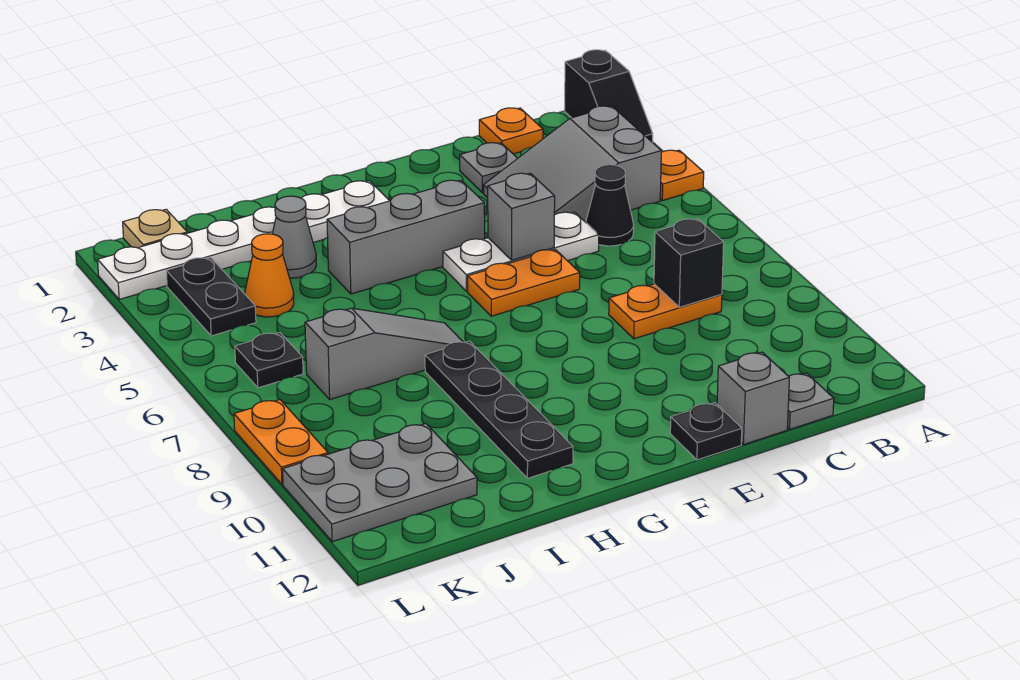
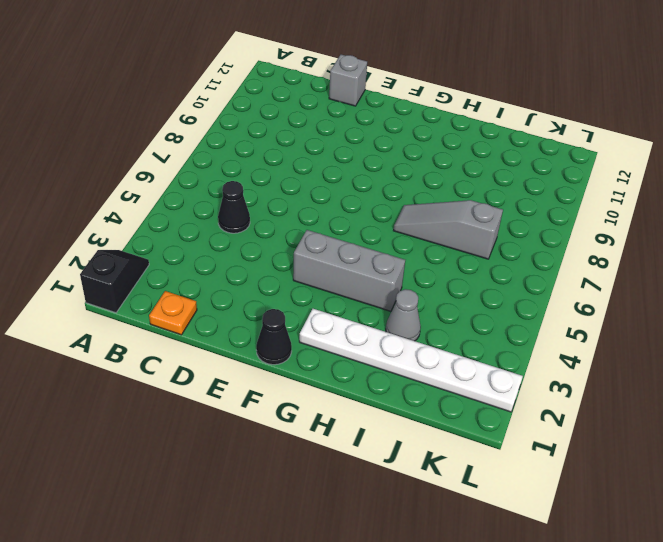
black cone F1 level 1 -> none
none -> orange plate A4 level 1
none -> grey slope B3:D4 level 1 top B
none -> orange plate C8:D8 level 1

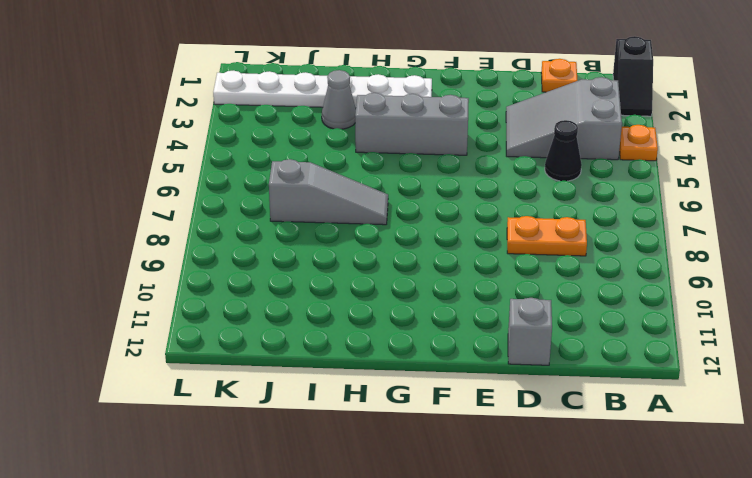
none -> grey plate C12 level 1
none -> grey plate D2 level 1
none -> white plate D5:F5 level 1

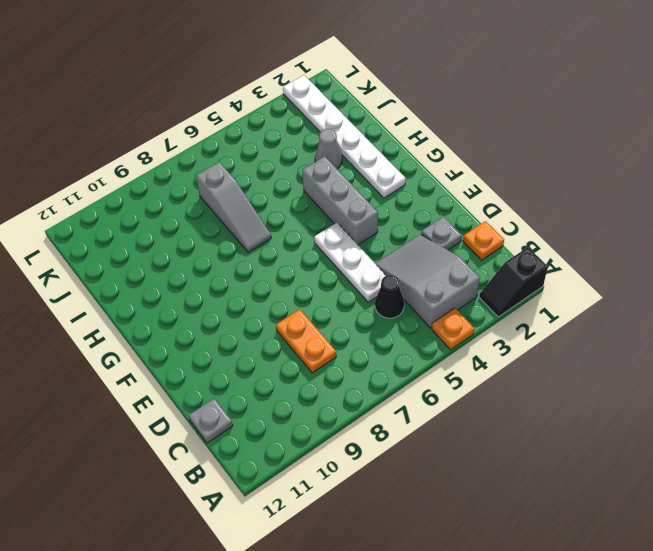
none -> grey brick D12 level 1
none -> orange plate E6:F6 level 1
none -> black plate E12 level 1

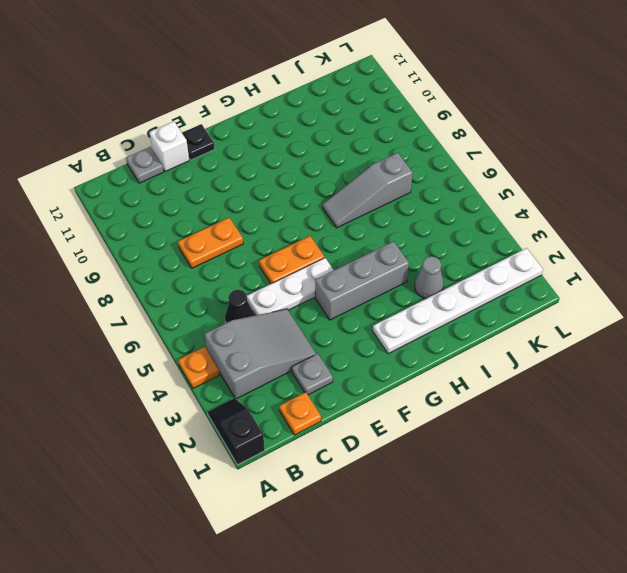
white brick D12 level 1 -> grey brick D12 level 1
none -> black plate H8:H11 level 1
none -> orange cone J4 level 1
none -> grey plate J10:L11 level 1

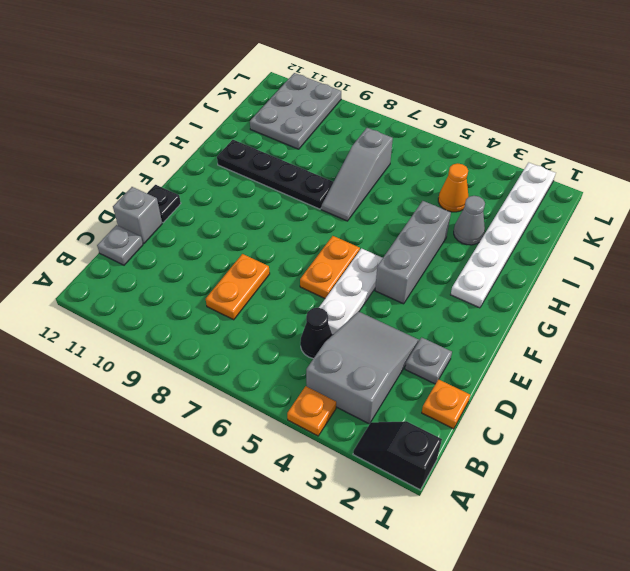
none -> tan plate K1 level 1
none -> black plate K3:K4 level 1
none -> black plate K6 level 1

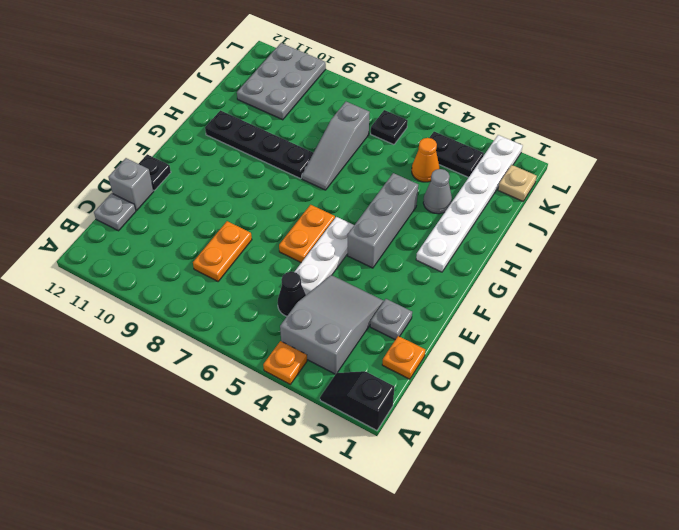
none -> orange plate L8:L9 level 1
none -> black brick C8 level 2
none -> grey brick E5 level 2

